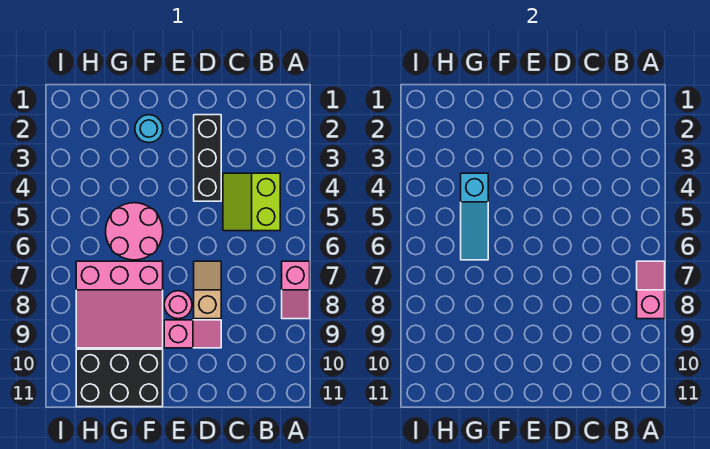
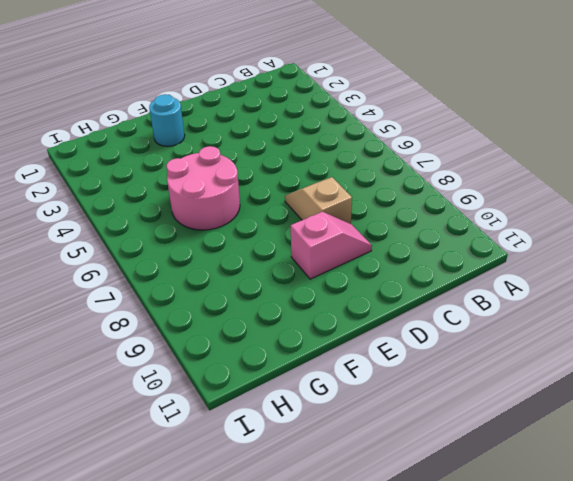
none -> pink slope A7:A8 level 1 top 7
none -> lime slope B4:C5 level 1 top B
none -> black brick D2:D4 level 1

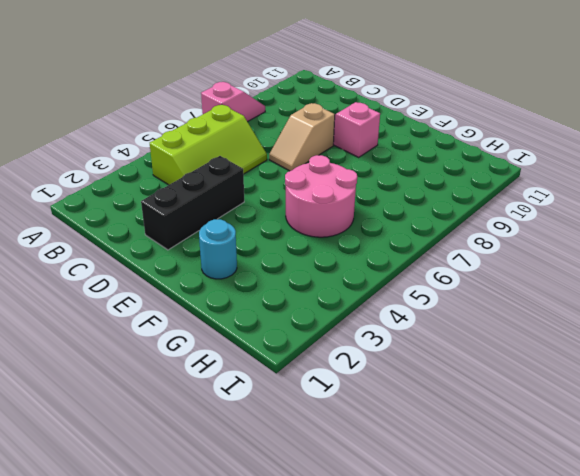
lime slope B4:C6 level 1 top B -> lime slope B4:C5 level 1 top B
none -> pink round brick E8 level 1
none -> pink slope F7:H9 level 1 top 7
none -> black brick F10:H11 level 1

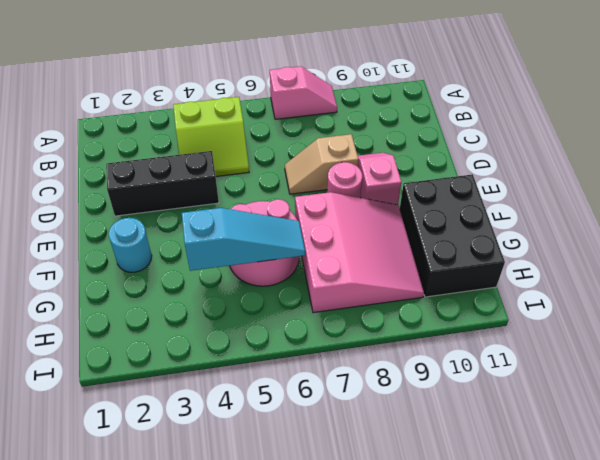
none -> pink slope A7:A8 level 2 top 8

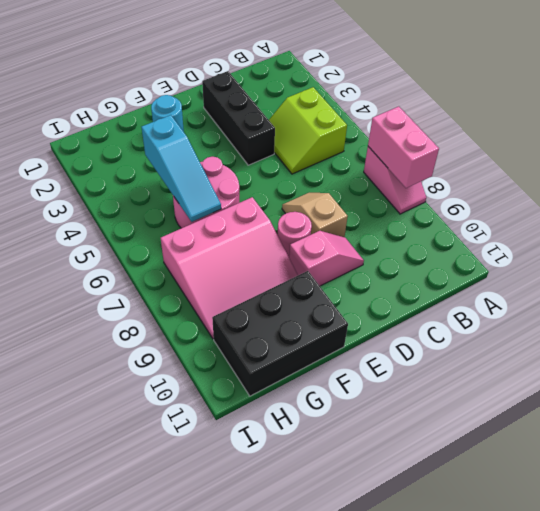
pink brick A7:A8 level 2 -> pink slope A7:A8 level 2 top 8

